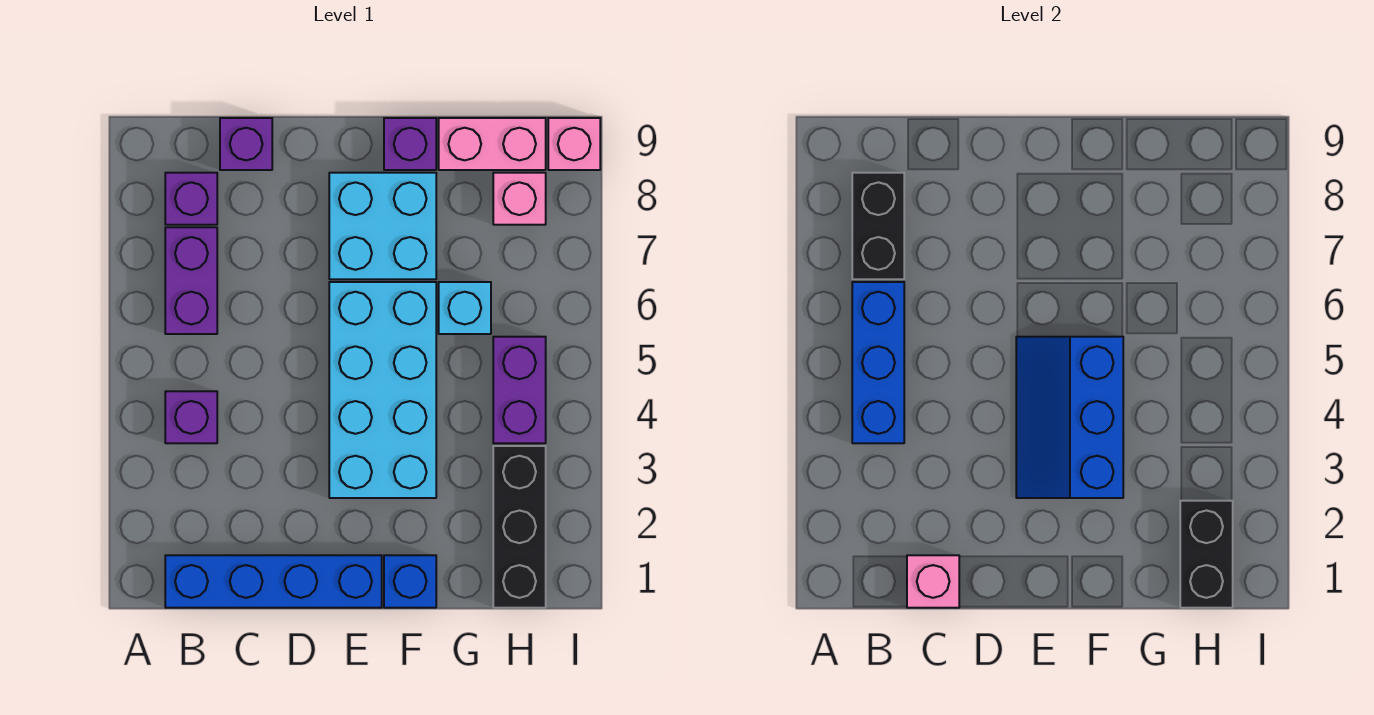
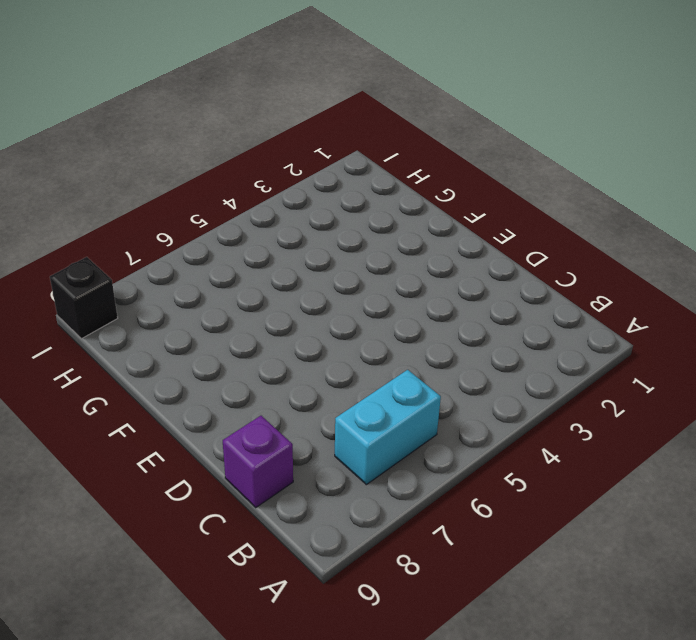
cyan brick B6:B7 level 1 -> purple brick B6:B7 level 1
black brick I9 level 1 -> pink brick I9 level 1
none -> blue brick B1:E1 level 1
none -> purple brick B4 level 1
none -> purple brick B8 level 1

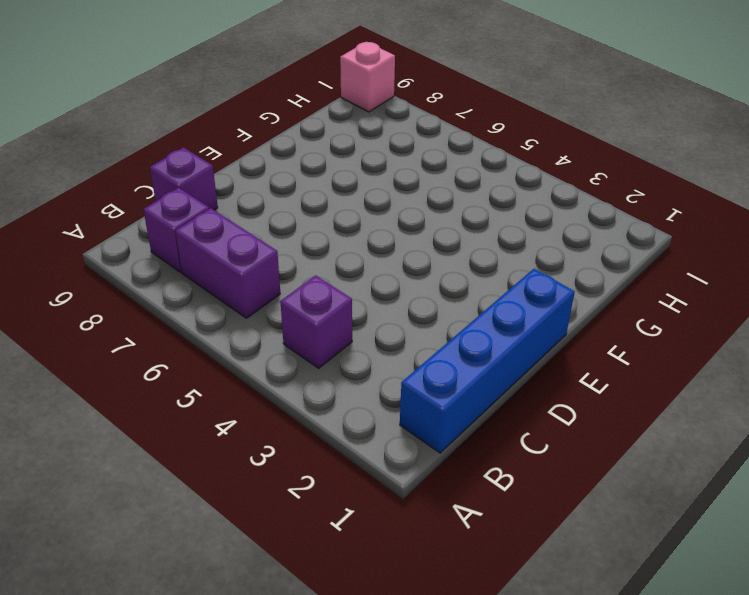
none -> cyan brick E3:F6 level 1
none -> cyan brick E7:F8 level 1
none -> blue brick F1 level 1

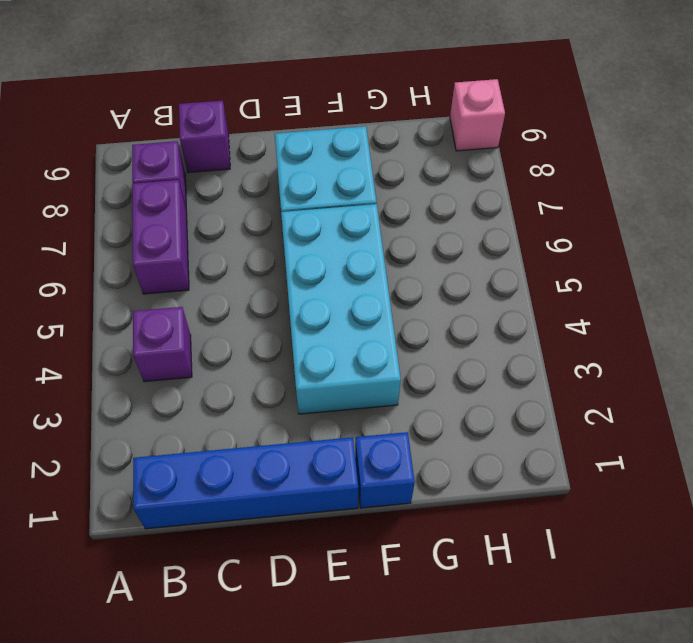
none -> purple brick F9 level 1
none -> cyan brick G6 level 1
none -> pink brick G9:H9 level 1

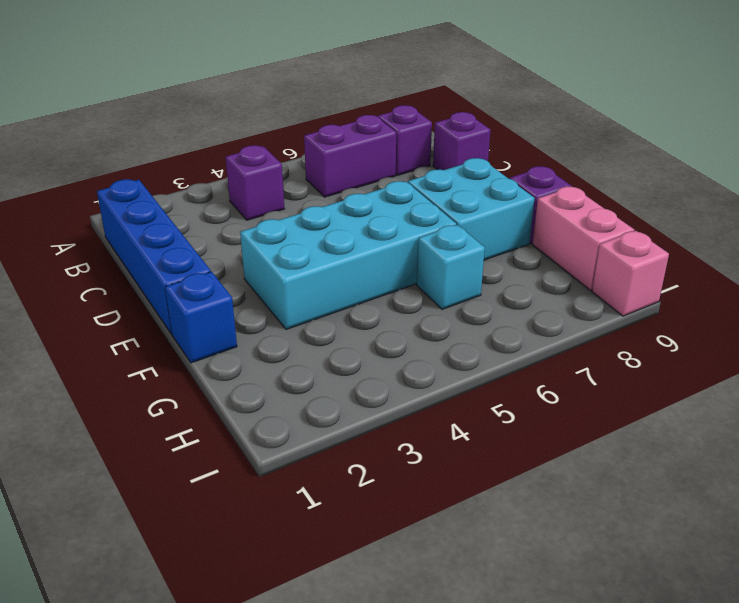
none -> black brick H1:H3 level 1
none -> purple brick H4:H5 level 1
none -> pink brick H8 level 1

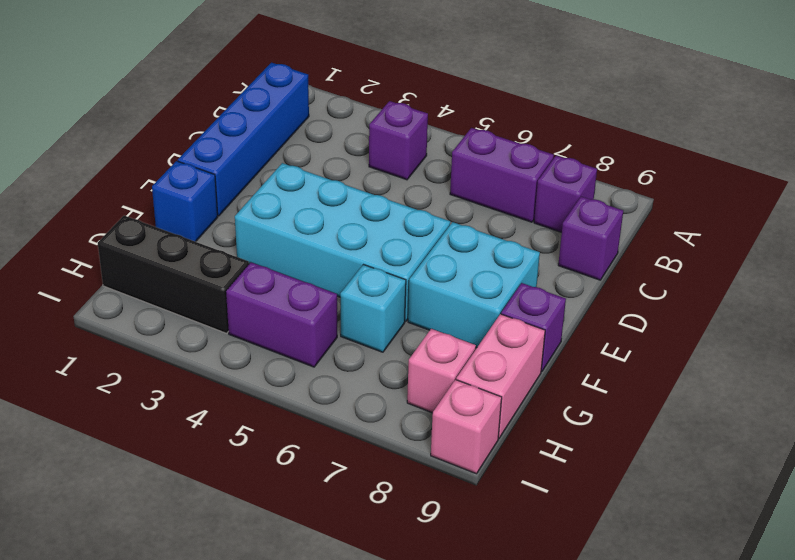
none -> blue brick B4:B6 level 2
none -> black brick B7:B8 level 2
none -> pink brick C1 level 2

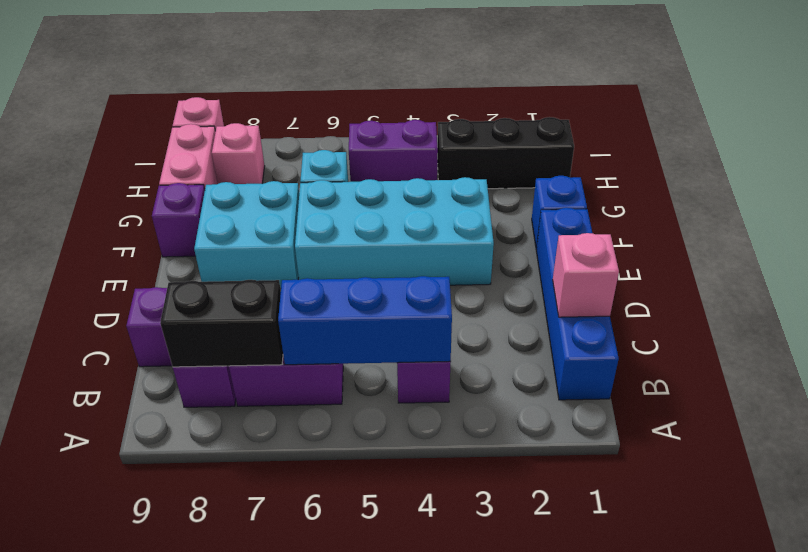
none -> blue slope E3:F5 level 2 top F
none -> black brick H1:H2 level 2

